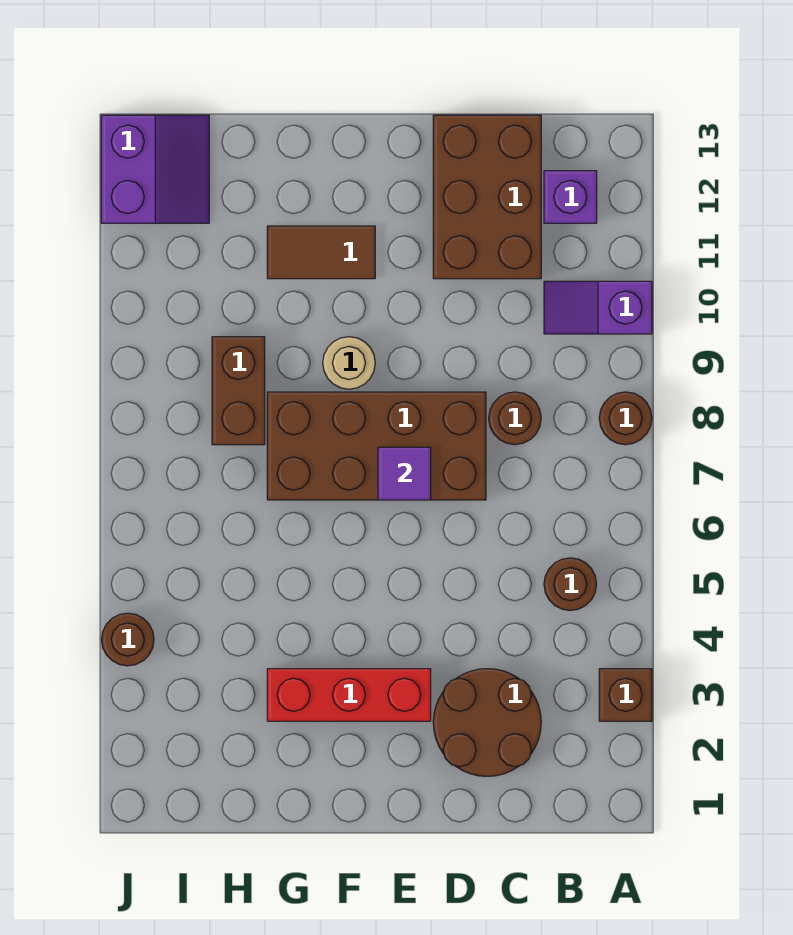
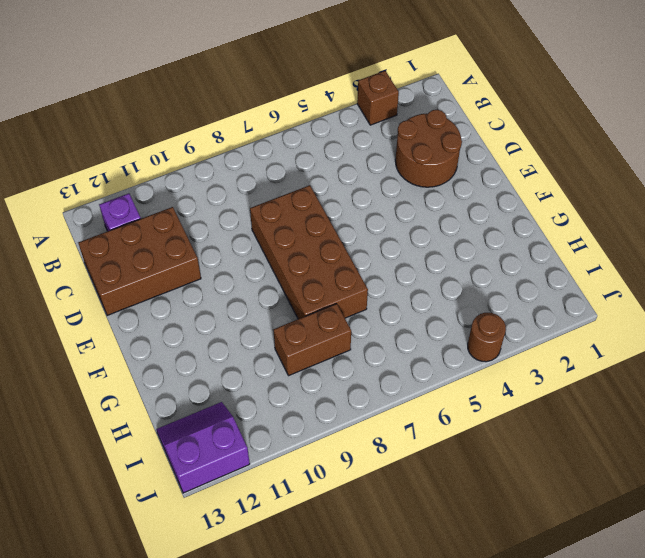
none -> brown round brick A8 level 1
none -> purple slope A10:B10 level 1 top A
none -> brown round brick B5 level 1

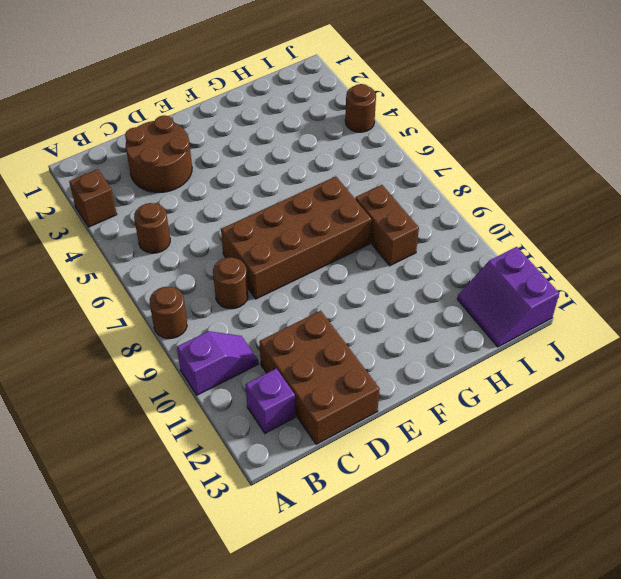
none -> red brick E3:G3 level 1
none -> tan round brick F9 level 1
none -> brown tile F11:G11 level 1

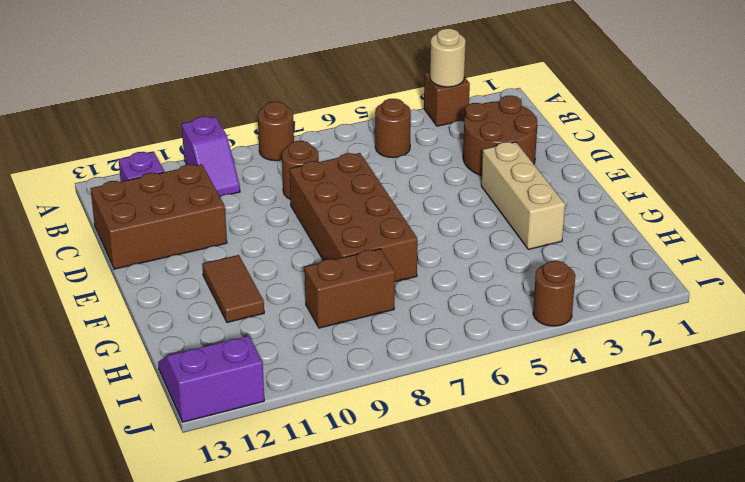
tan round brick A3 level 2 -> tan round brick F9 level 1
tan brick E3:G3 level 1 -> red brick E3:G3 level 1
none -> purple tile E7 level 2

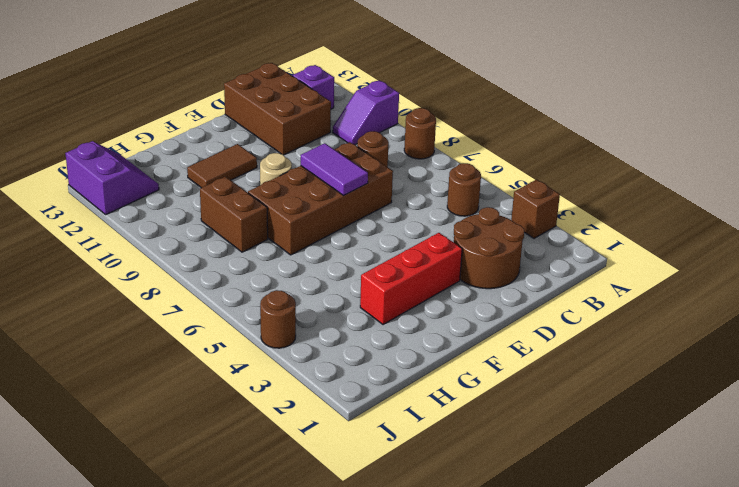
purple tile E7:E8 level 2 -> purple tile E7 level 2

